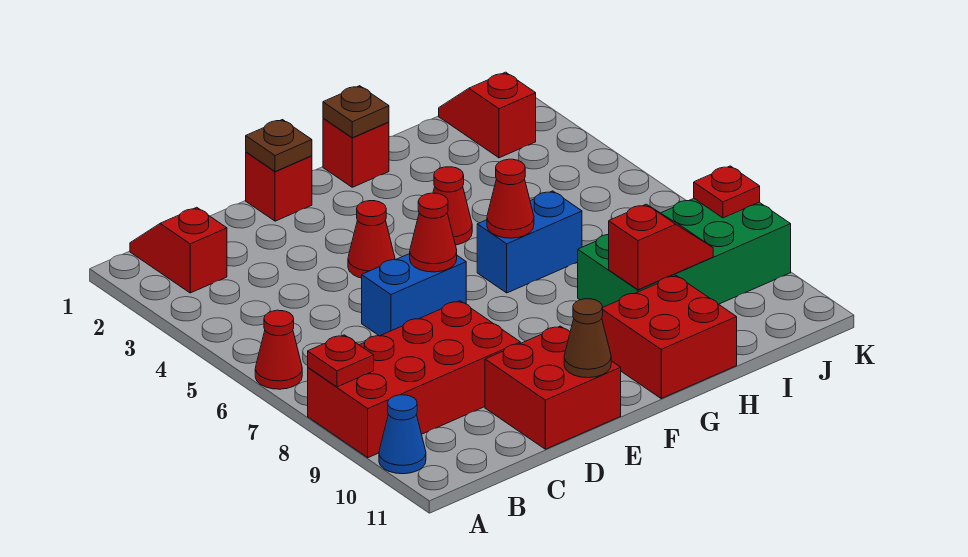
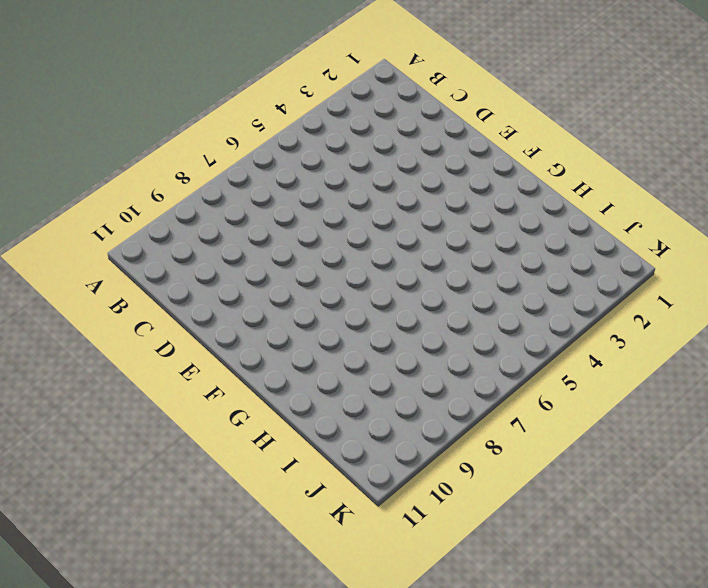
none -> red cone A6 level 1
none -> red brick A8:D9 level 1
none -> blue cone A10 level 1

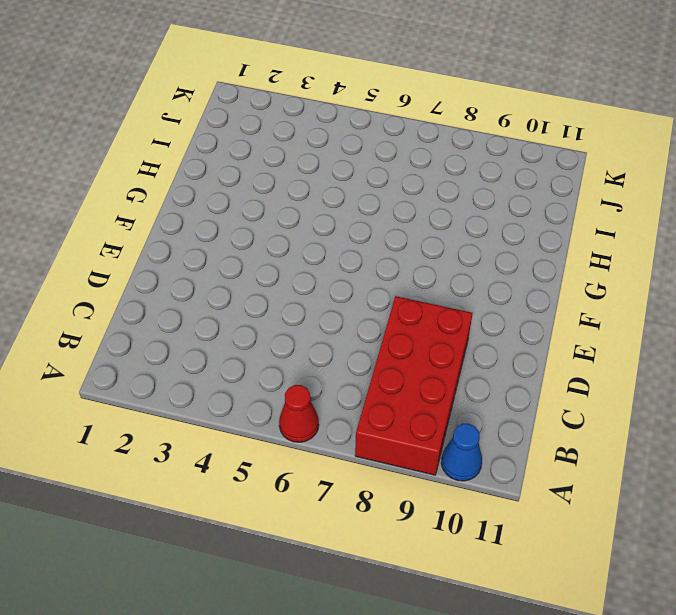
none -> red slope B1:B2 level 1 top 2
none -> blue brick D6:E6 level 1
none -> red brick D10:E11 level 1

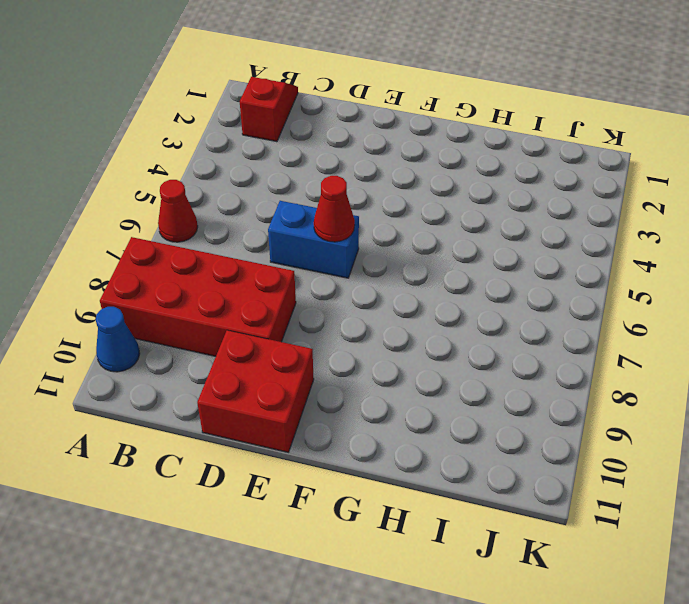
none -> red brick E1 level 1
none -> red cone E4 level 1
none -> red brick G1 level 1

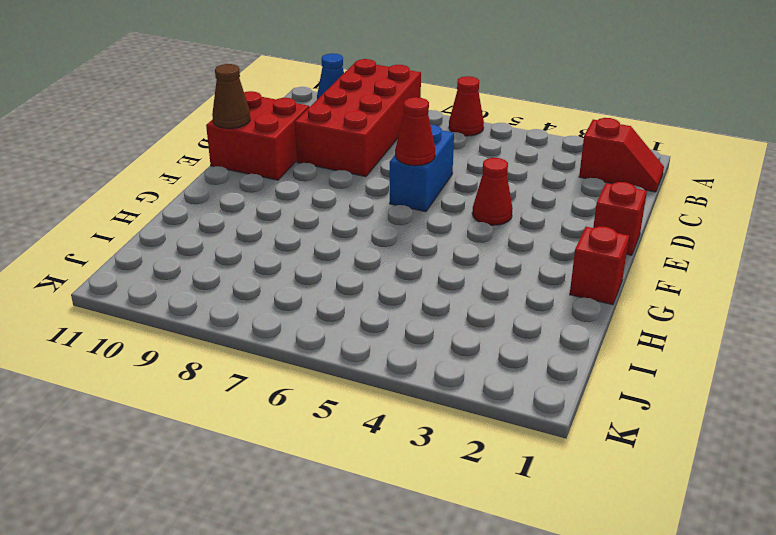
none -> red cone G4 level 1
none -> blue brick G6:H6 level 1
none -> red brick G10:H11 level 1

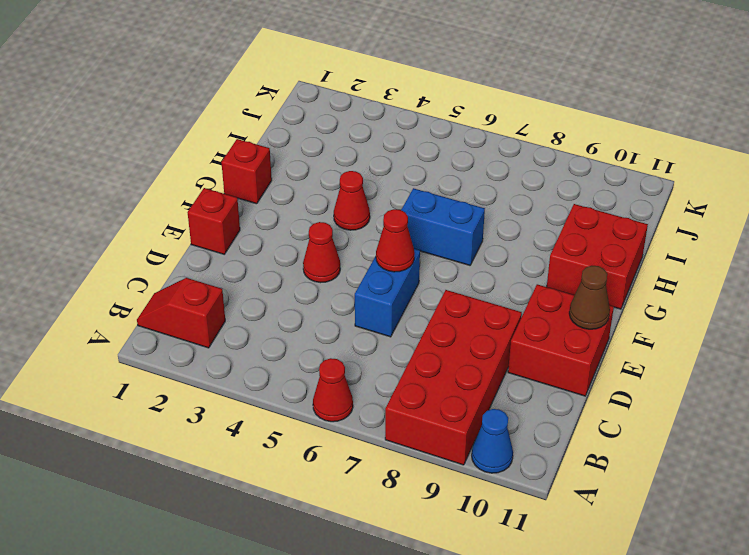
blue brick G6:G7 level 1 -> blue brick G6:H6 level 1
none -> green brick H8:K9 level 1
none -> red slope J1:J2 level 1 top 2
none -> red plate A8 level 2

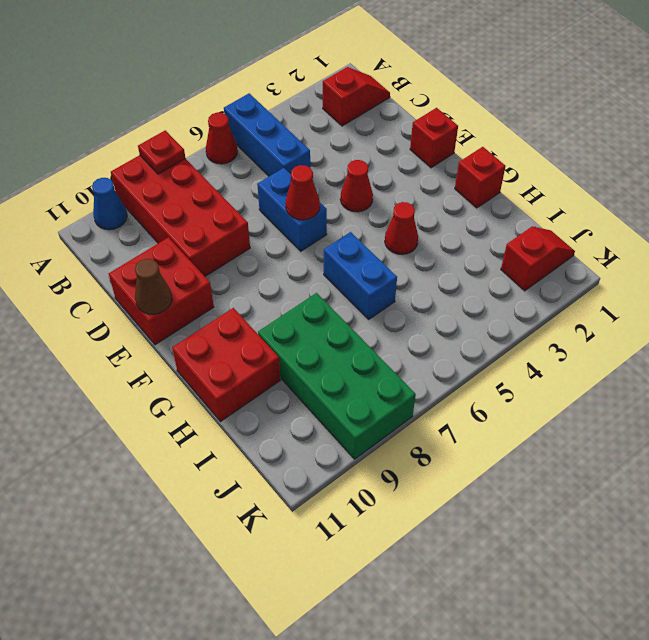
blue brick A5:C5 level 1 -> none
none -> brown plate E1 level 2
none -> brown plate G1 level 2
none -> red cone G6 level 2

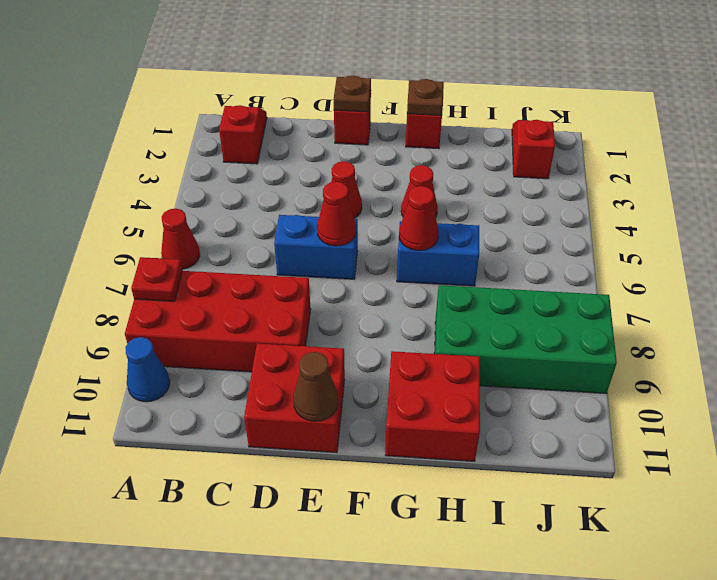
none -> red slope H9:I9 level 2 top H
none -> red plate K8 level 2

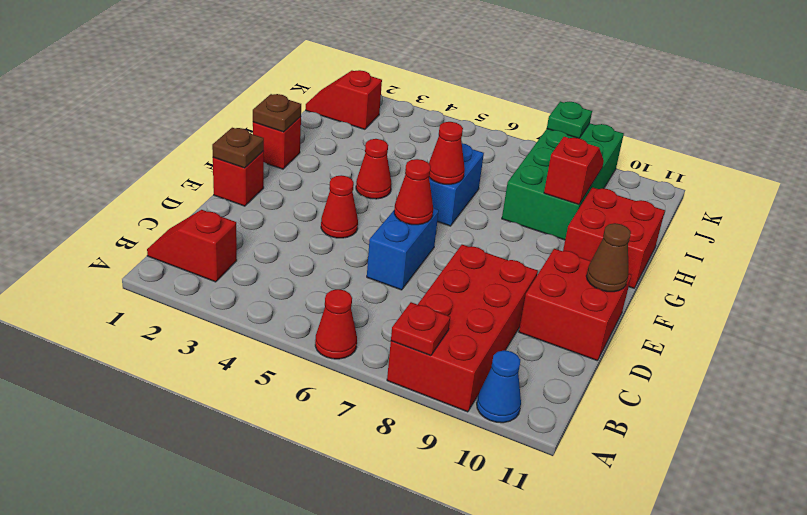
green plate K8 level 2 -> red plate K8 level 2

